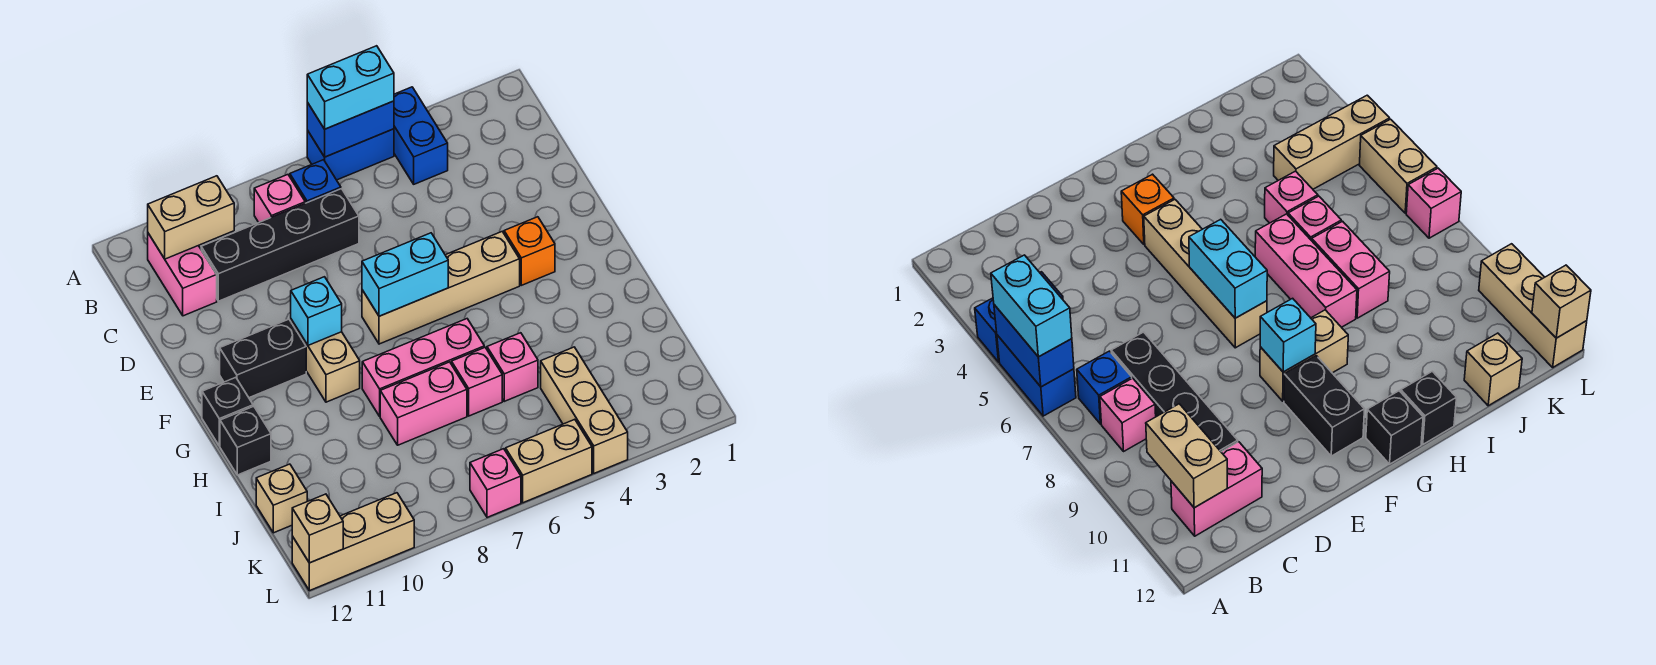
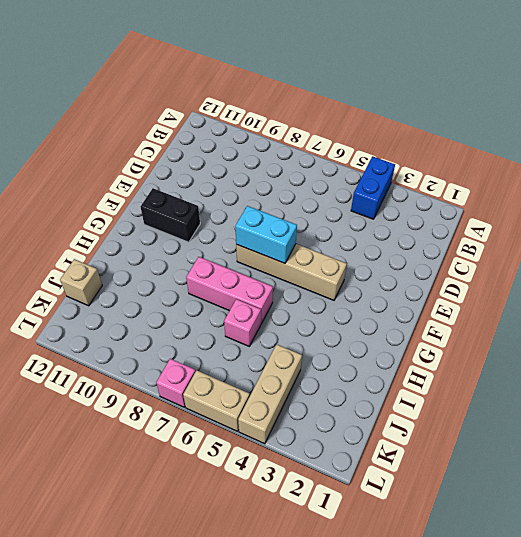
none -> blue brick A5:A6 level 1
none -> blue brick B7 level 1
none -> pink brick B8 level 1

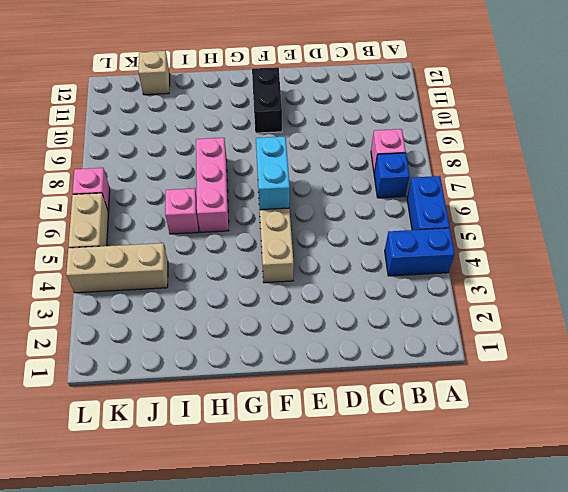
none -> pink brick B11:C11 level 1
none -> black brick C7:C10 level 1
none -> orange brick F3 level 1

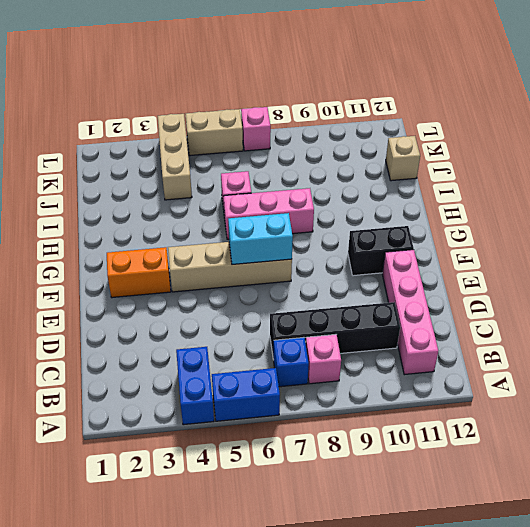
pink brick B11:E11 level 1 -> pink brick B11:C11 level 1
orange brick F2:F3 level 1 -> orange brick F3 level 1
none -> tan brick F9:G9 level 1
none -> black brick G12 level 1
none -> black brick H12 level 1

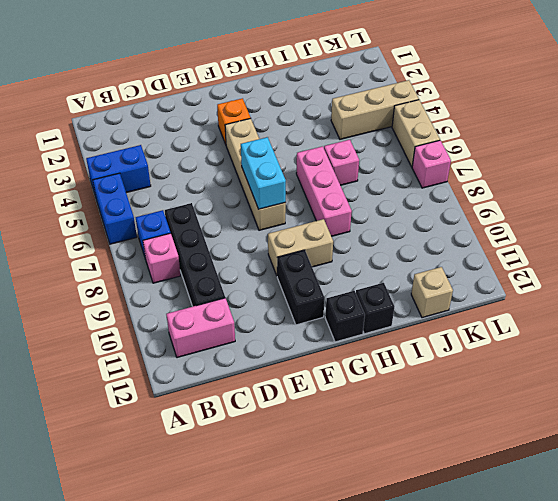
none -> pink brick I5 level 1
none -> pink brick I7:I8 level 1
none -> tan brick L10:L12 level 1

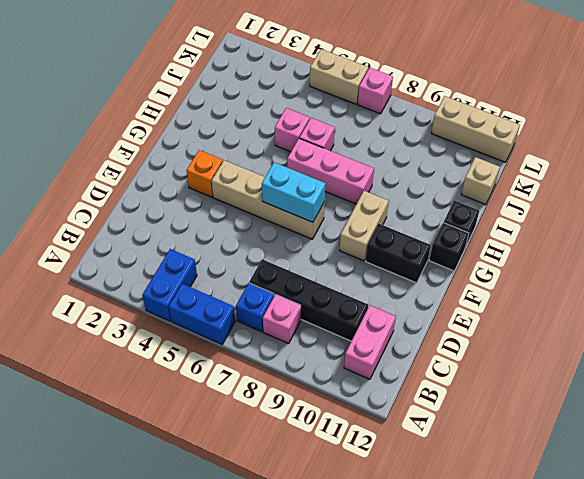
none -> pink brick I7:I8 level 1
none -> tan brick J4:L4 level 1
none -> blue brick A5:A6 level 2

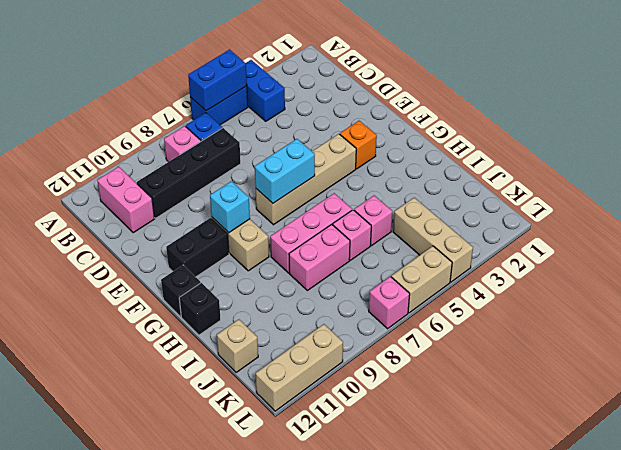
none -> tan brick B10:B11 level 2
none -> tan brick L12 level 2
none -> cyan brick A5:A6 level 3

